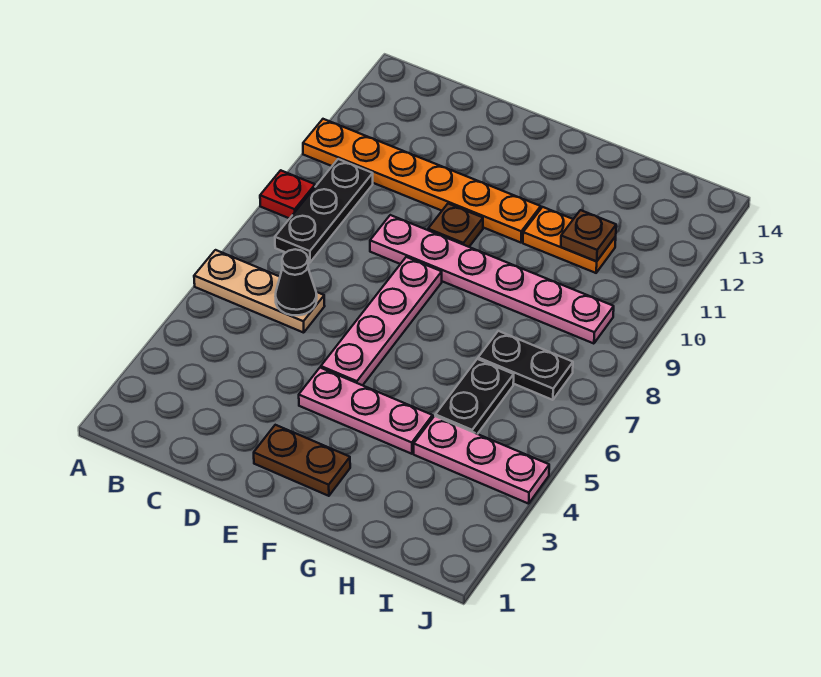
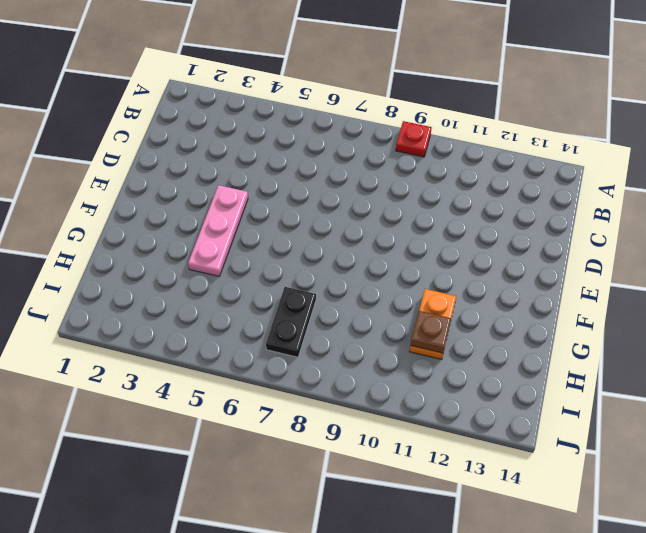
none -> tan plate A6:C6 level 1
none -> orange plate A11:F11 level 1
none -> black plate B8:B10 level 1

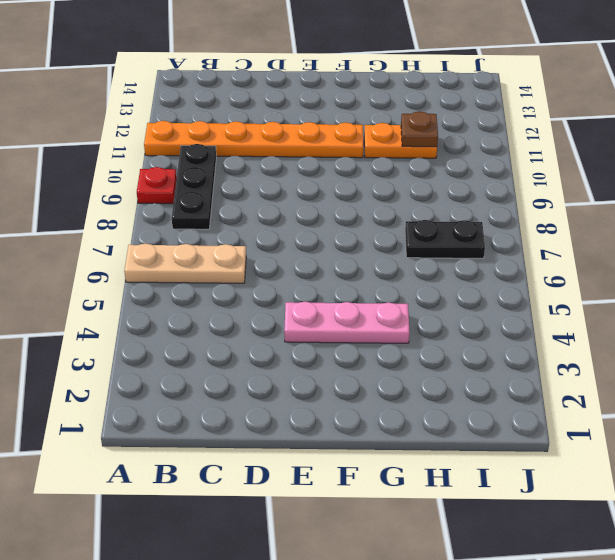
none -> pink plate D9:I9 level 1
none -> brown plate E2:F2 level 1
none -> pink plate E5:E8 level 1

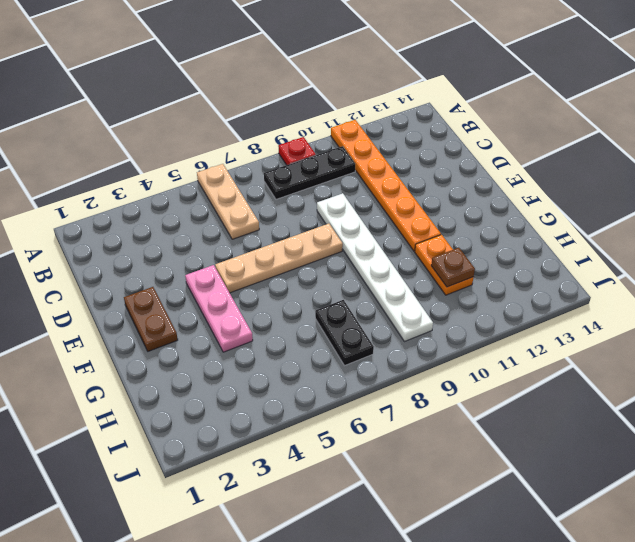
white plate D9:I9 level 1 -> pink plate D9:I9 level 1
tan plate E5:E8 level 1 -> pink plate E5:E8 level 1
none -> brown plate E10 level 1
none -> pink plate H4:J4 level 1
none -> black plate H5:H6 level 1

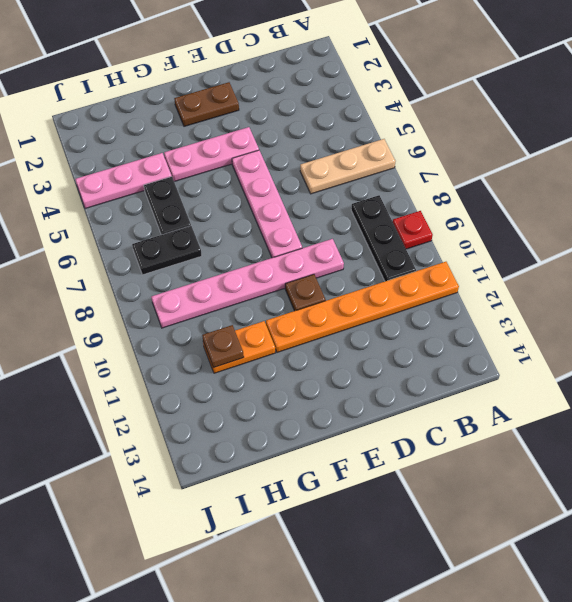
none -> black cone C6 level 2

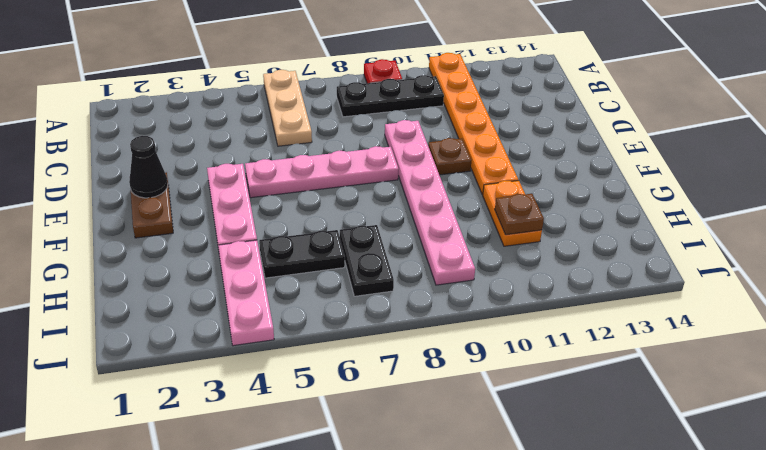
black cone E2 level 2 -> black cone C6 level 2

